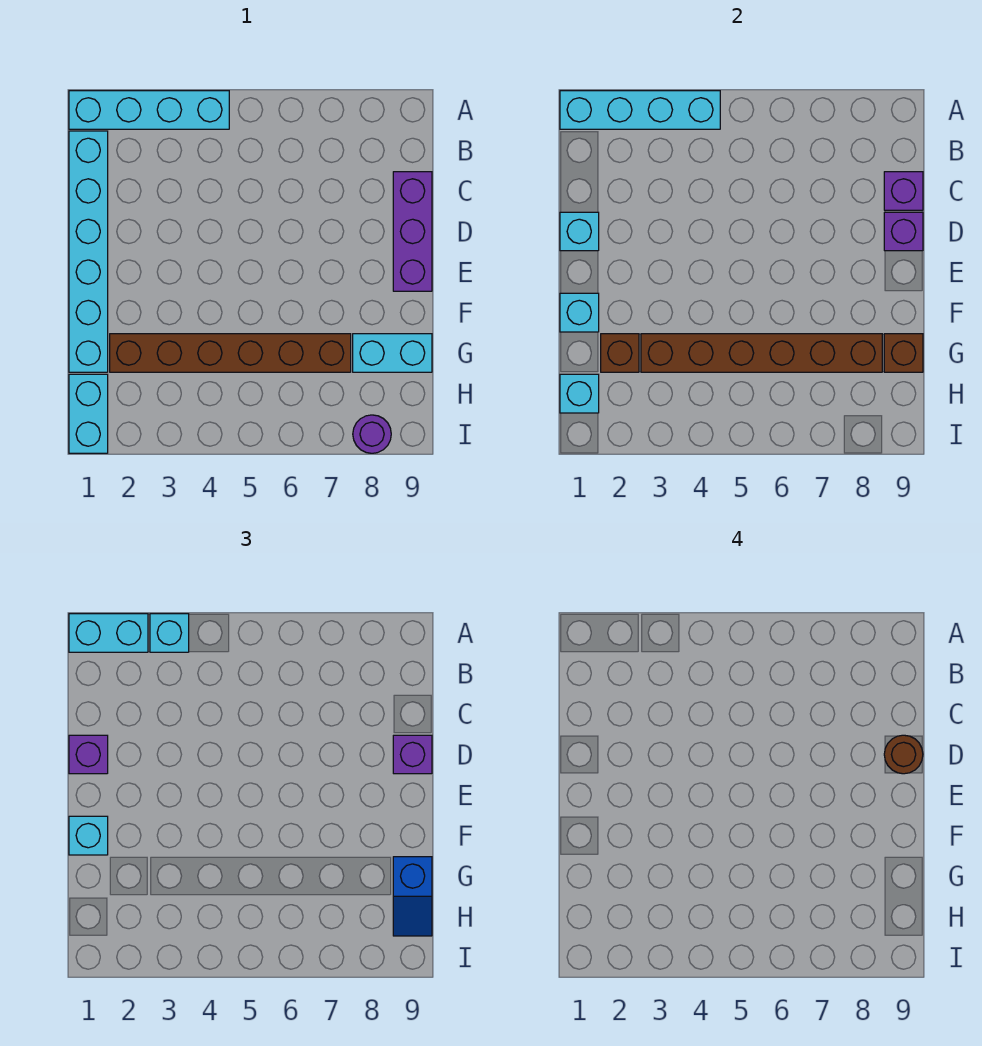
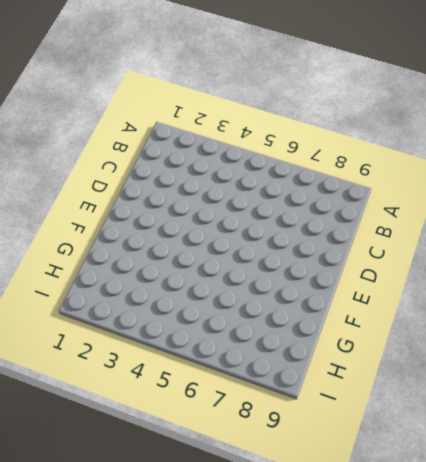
none -> cyan brick A1:A4 level 1
none -> cyan brick B1:G1 level 1
none -> purple brick C9:E9 level 1

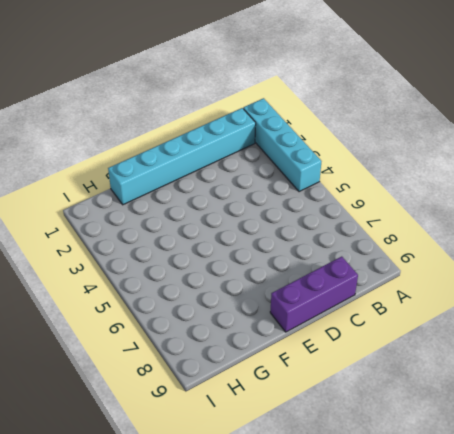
none -> brown brick G2:G7 level 1
none -> cyan brick G8:G9 level 1
none -> cyan brick H1:I1 level 1

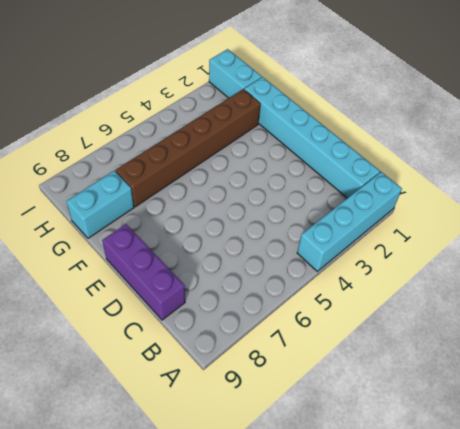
none -> purple round brick I8 level 1
none -> cyan brick A1:A4 level 2
none -> purple brick C9 level 2

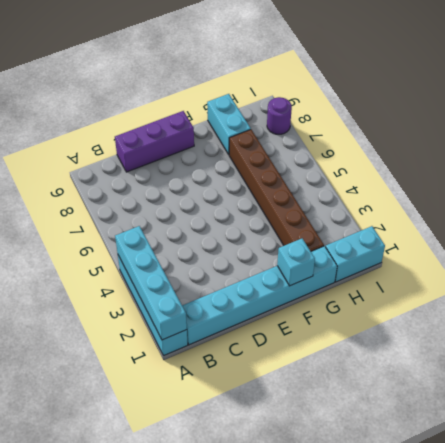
none -> purple brick C9 level 2
none -> cyan brick D1 level 2
none -> purple brick D9 level 2

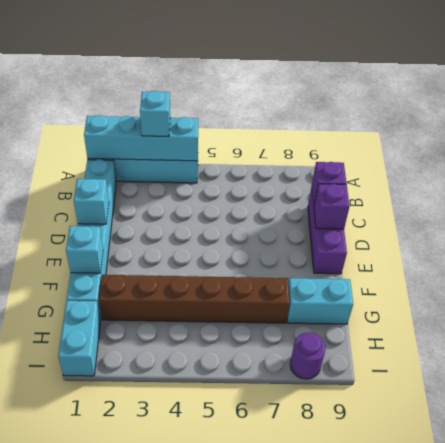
none -> brown brick G2 level 2
none -> brown brick G3:G8 level 2
none -> brown brick G9 level 2

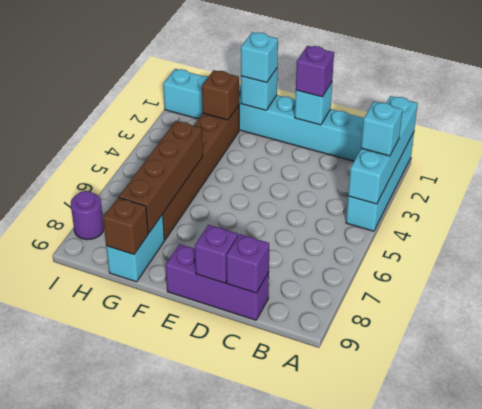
brown brick G5:G8 level 2 -> brown brick G3:G8 level 2
none -> cyan brick H1 level 2
none -> cyan brick A1:A2 level 3
none -> purple brick D9 level 3

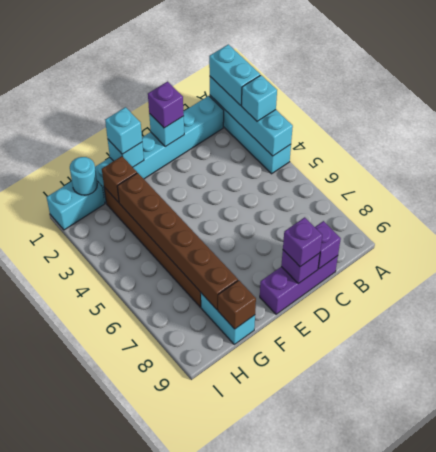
cyan round brick H1 level 2 -> cyan brick H1 level 2
none -> purple round brick I8 level 1
none -> blue slope G9:H9 level 3 top G
none -> brown round brick D9 level 4

